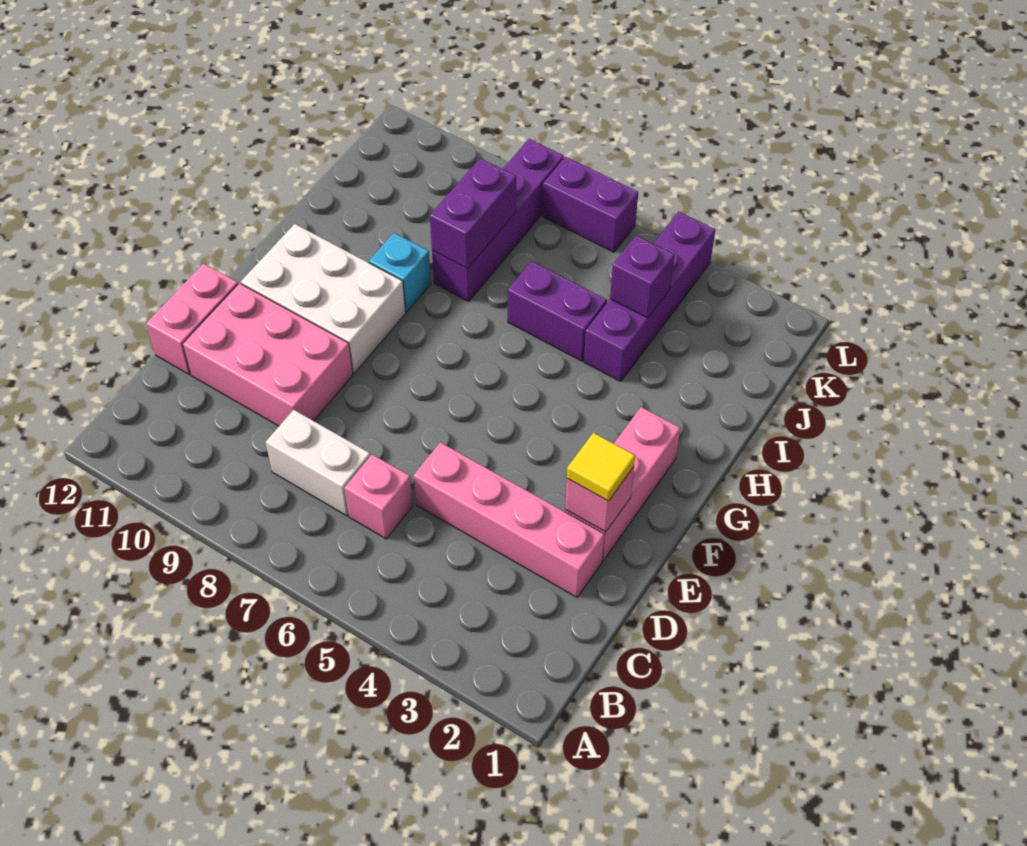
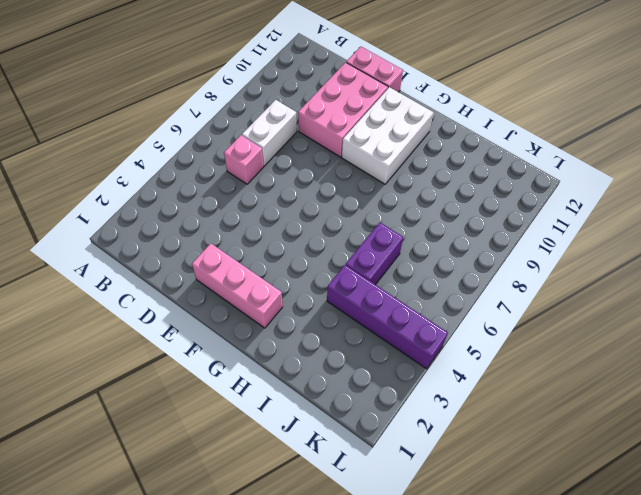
none -> pink brick D2:D5 level 1
none -> cyan brick H9 level 1
none -> purple brick I8:L8 level 1

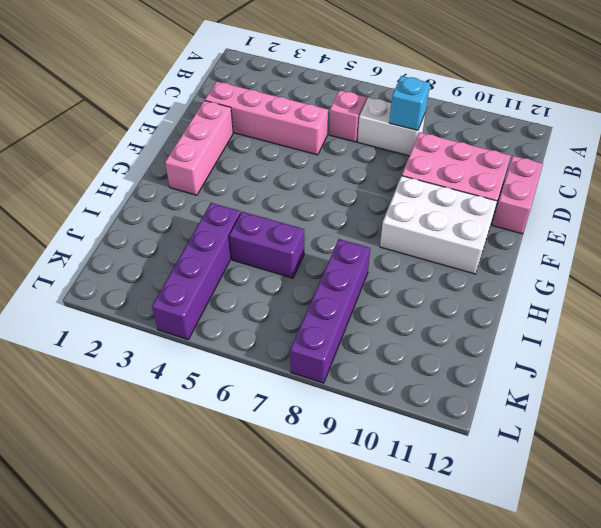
cyan brick C8 level 2 -> cyan brick H9 level 1
none -> purple brick L6:L7 level 1
none -> pink brick E2 level 2
none -> purple brick I8:J8 level 2

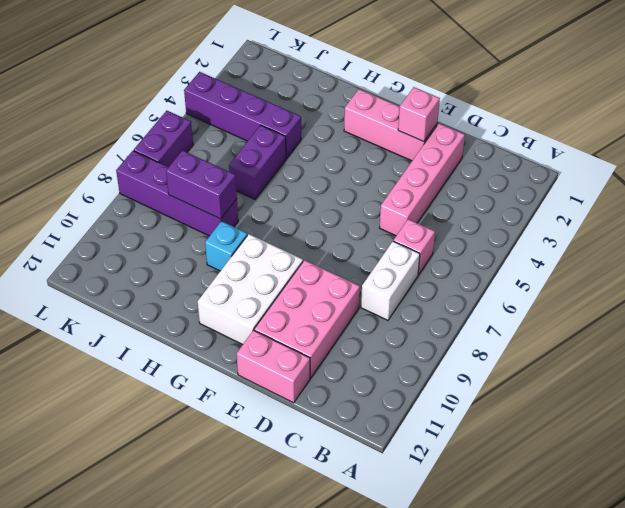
none -> purple brick J4 level 2
none -> yellow tile E2 level 3

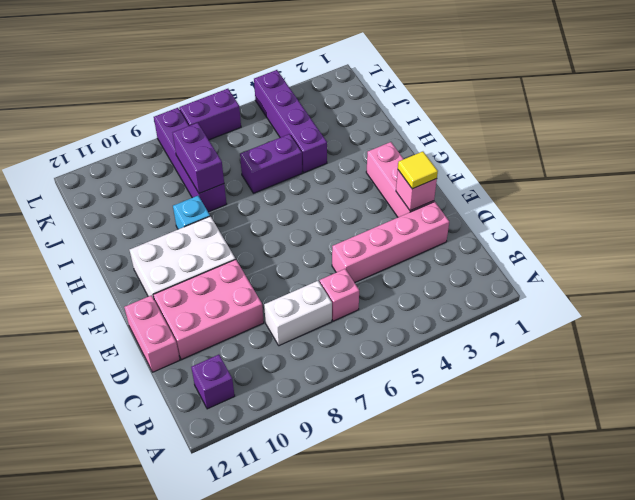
purple brick B11 level 1 -> purple brick J4 level 2

